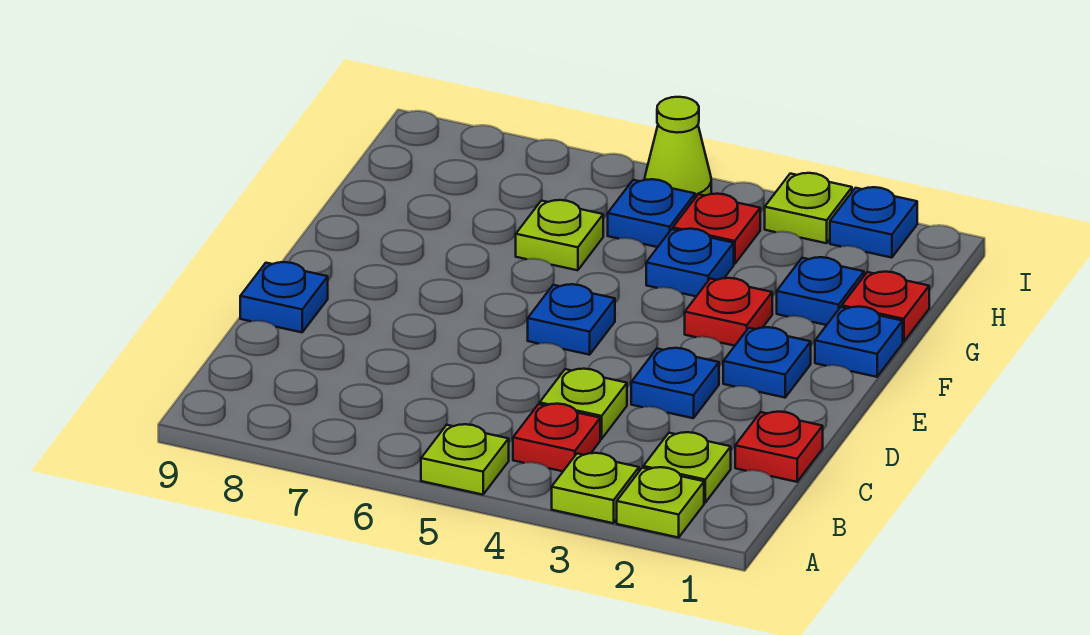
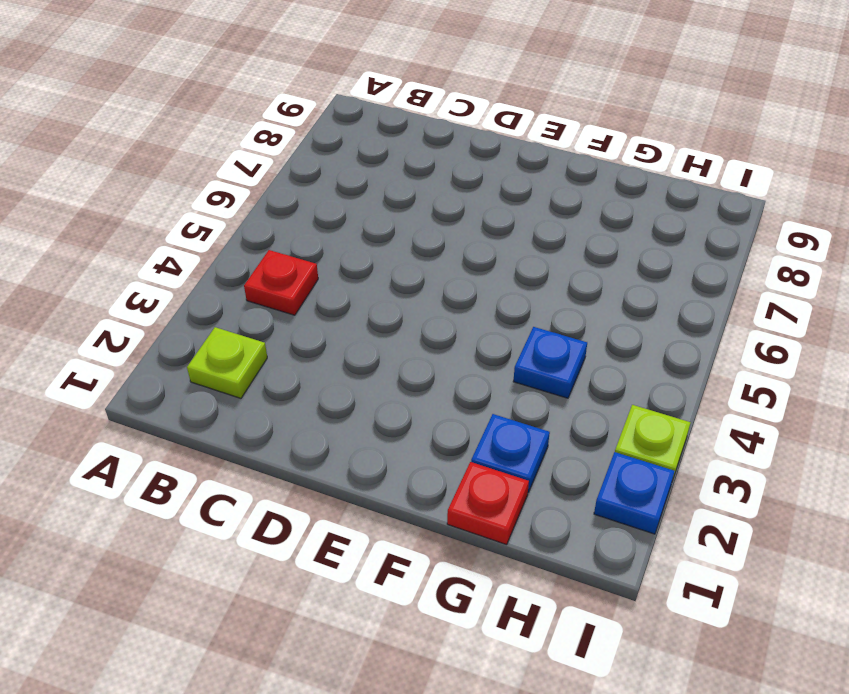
none -> lime plate A2 level 1
none -> lime plate A3 level 1
none -> lime plate A5 level 1

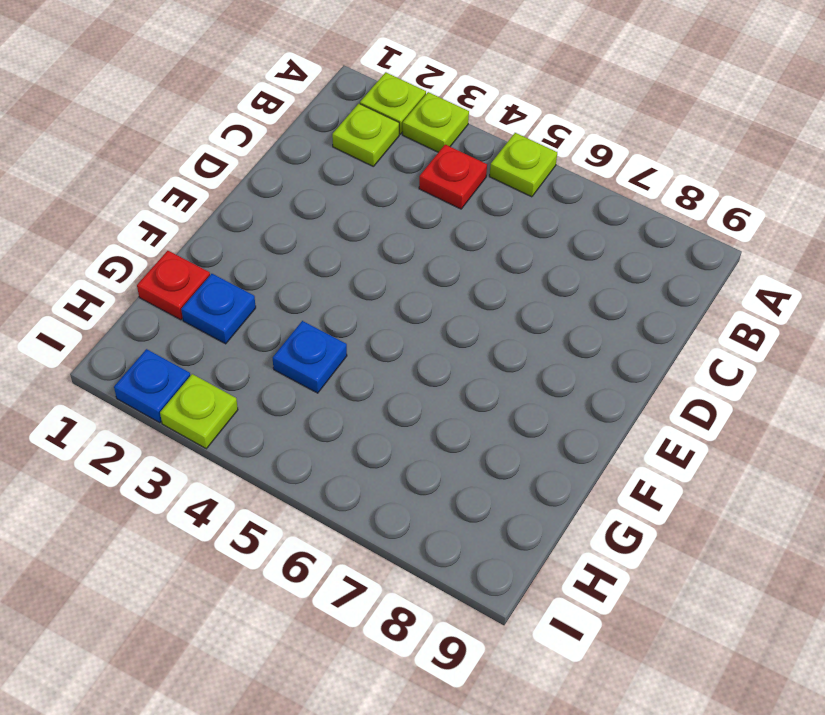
none -> red plate C1 level 1
none -> lime plate C4 level 1
none -> blue plate D3 level 1

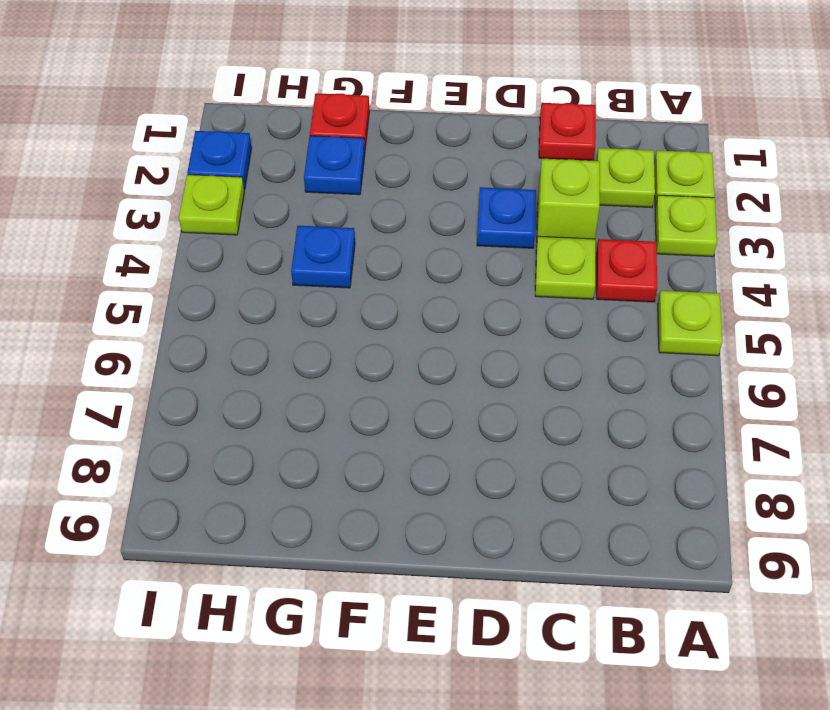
lime brick C3 level 1 -> none
none -> blue plate D9 level 1
none -> blue plate E2 level 1
none -> blue plate E5 level 1

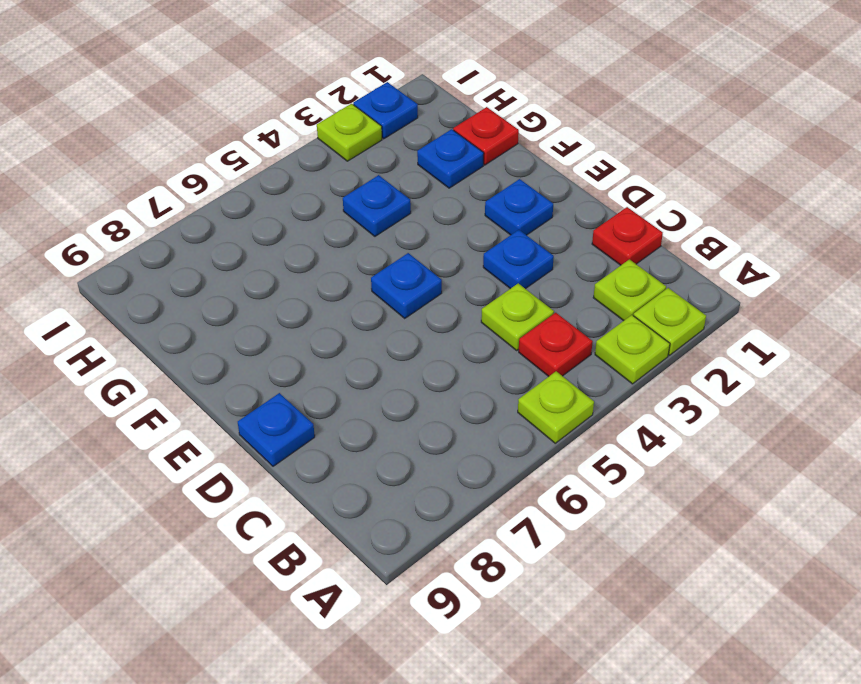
none -> blue plate F1 level 1
none -> red plate F3 level 1
none -> lime plate G6 level 1

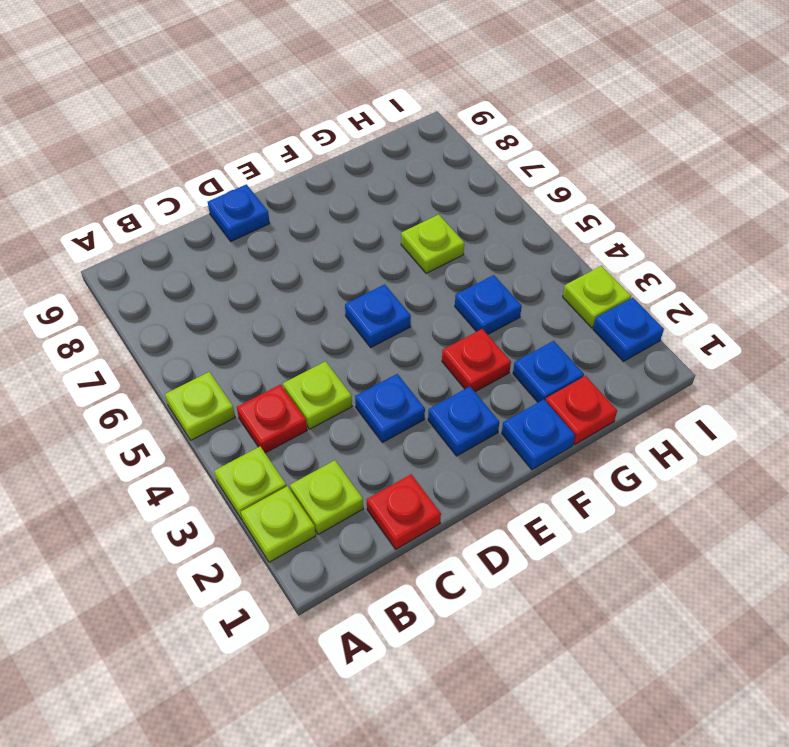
none -> red plate H4 level 1
none -> blue plate H5 level 1
none -> lime cone I5 level 1

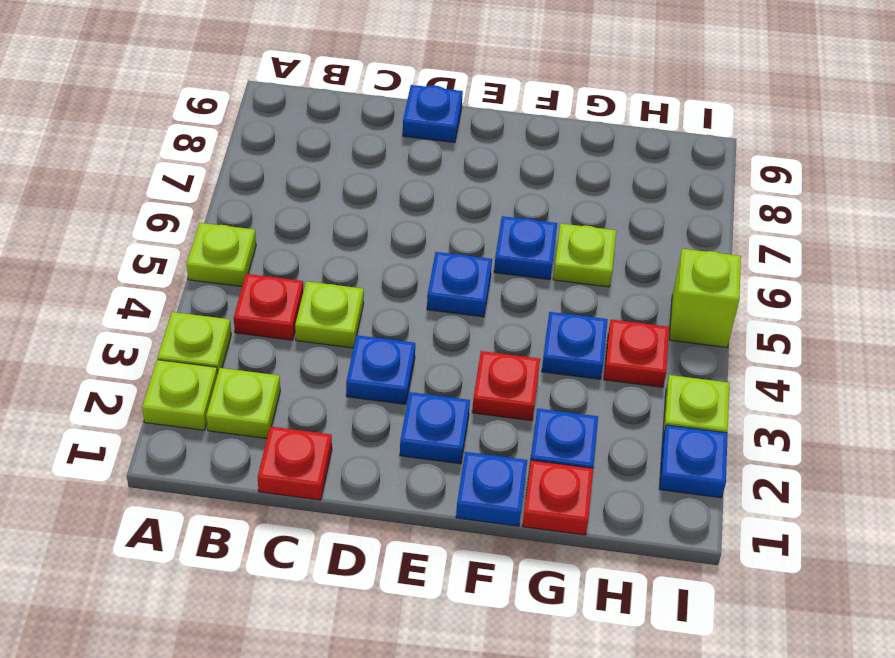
blue plate F6 level 1 -> blue plate H5 level 1
lime brick I5 level 1 -> lime cone I5 level 1

